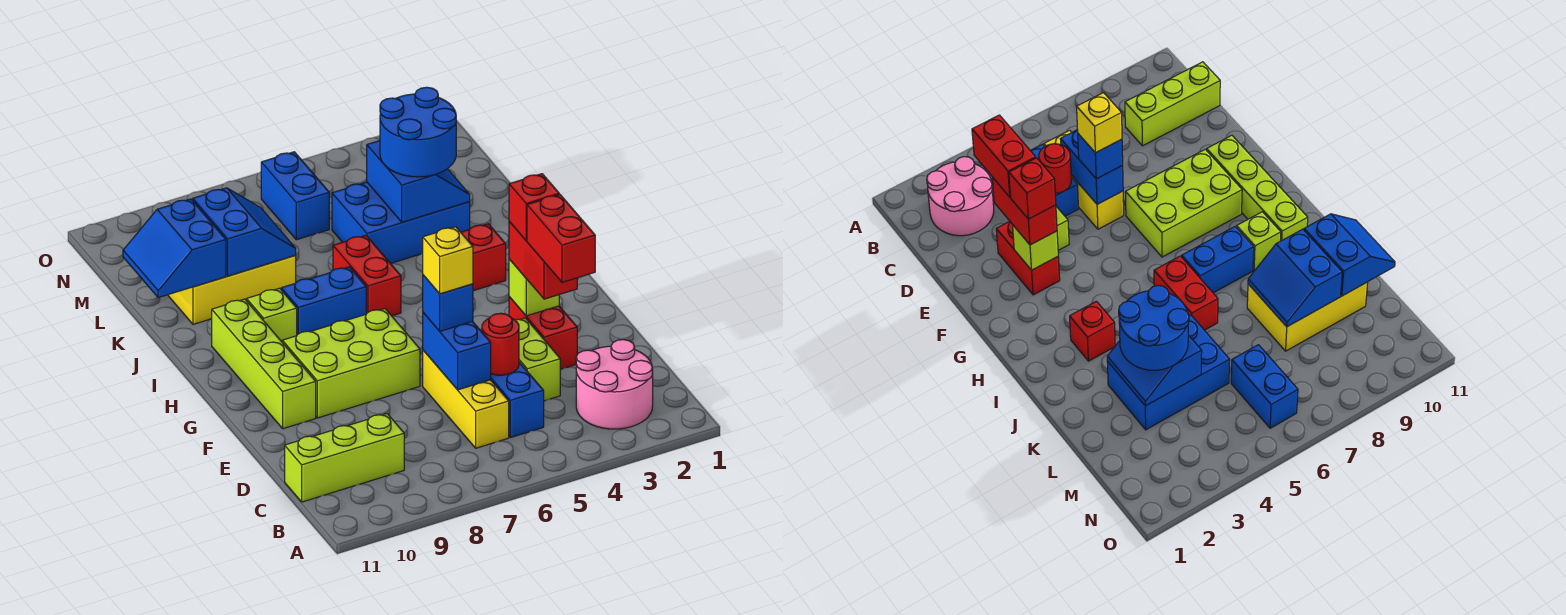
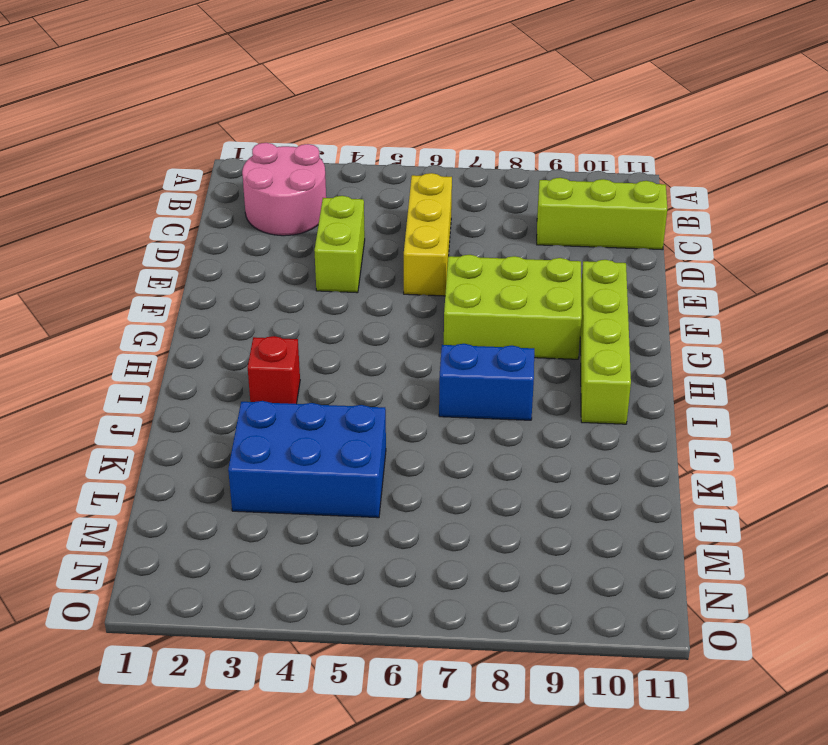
none -> blue brick C5:D5 level 1
none -> red brick E3:F3 level 1
none -> red brick I6:J6 level 1

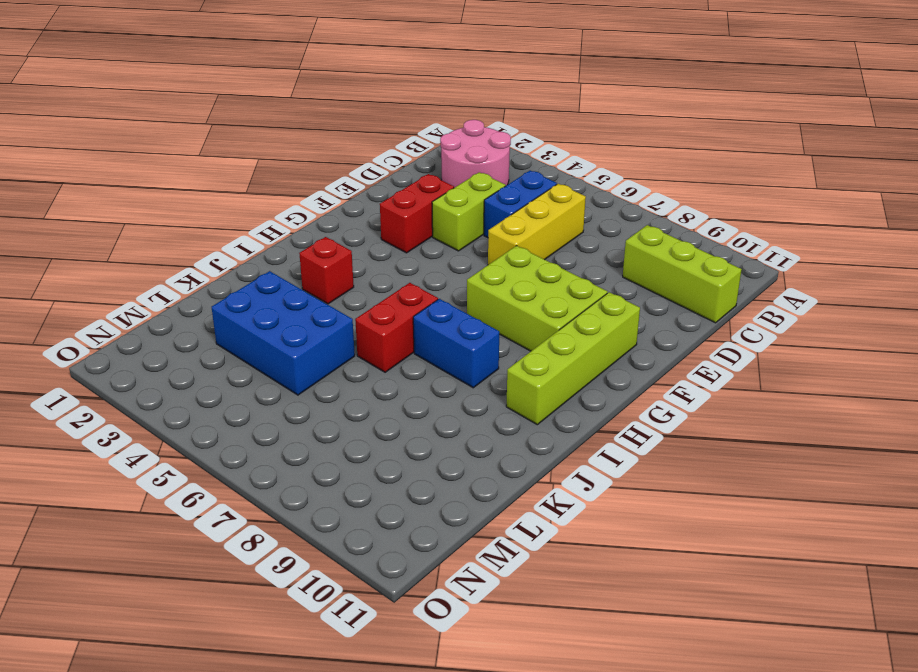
none -> lime brick I9 level 1
none -> yellow brick K8:L10 level 1
none -> blue brick M6:N6 level 1

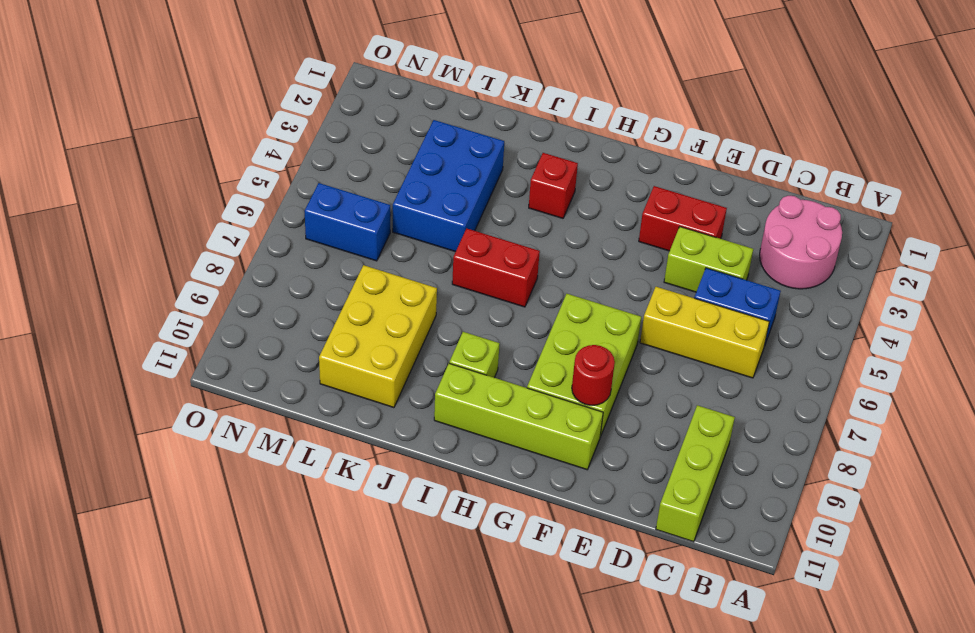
red round brick F9 level 2 -> red round brick D5 level 2
none -> blue brick I7:I8 level 1
none -> blue brick D6:E6 level 2
none -> lime brick F3 level 2

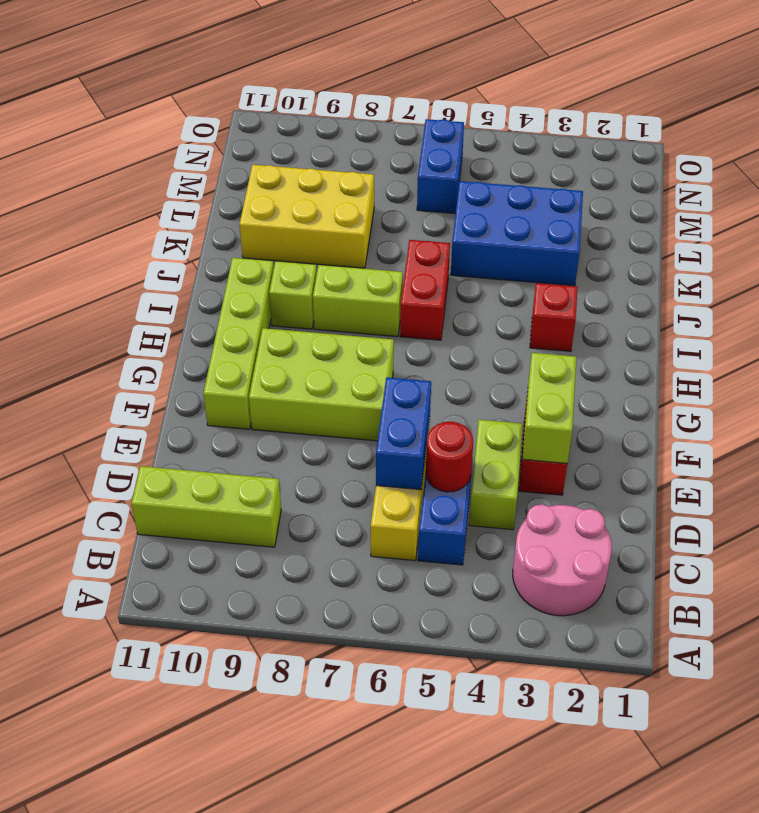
lime brick E3:F3 level 2 -> lime brick F3 level 2
lime brick I7:I8 level 1 -> blue brick I7:I8 level 1
none -> blue slope K3:L4 level 2 top 4
none -> blue slope K8:L9 level 2 top 9
none -> blue slope K10:L11 level 2 top 10

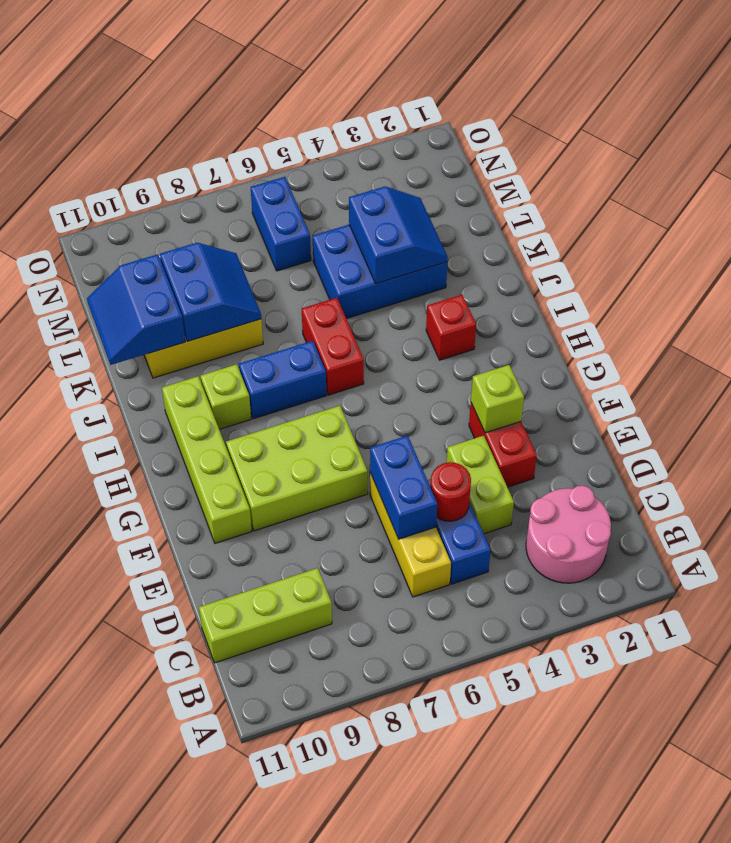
none -> red brick E3:F3 level 3
none -> blue brick E6 level 3
none -> blue round brick K3:L4 level 3

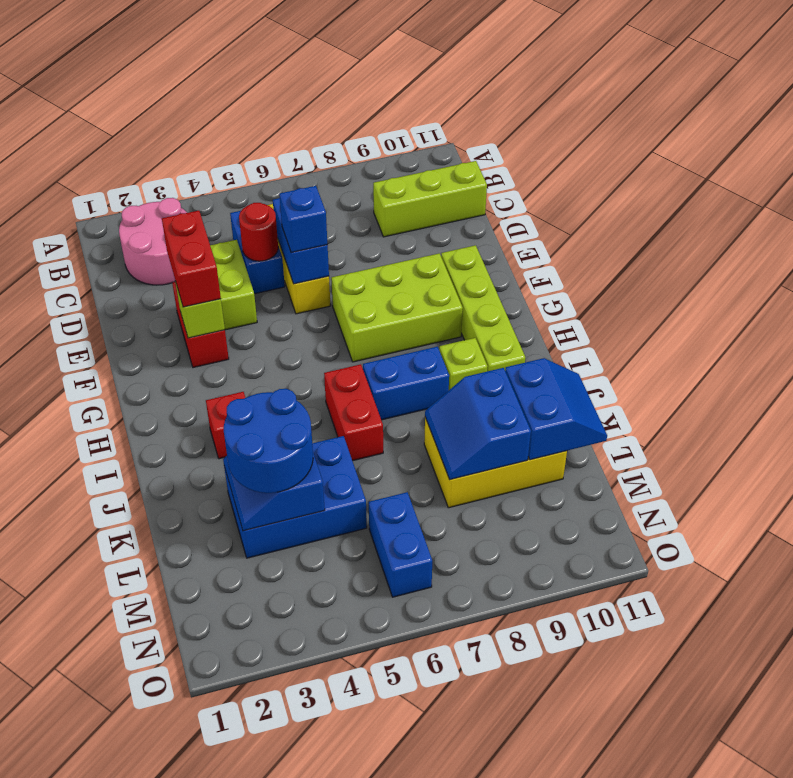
none -> red brick D3:E3 level 4
none -> yellow brick E6 level 4
none -> red brick F3 level 4

